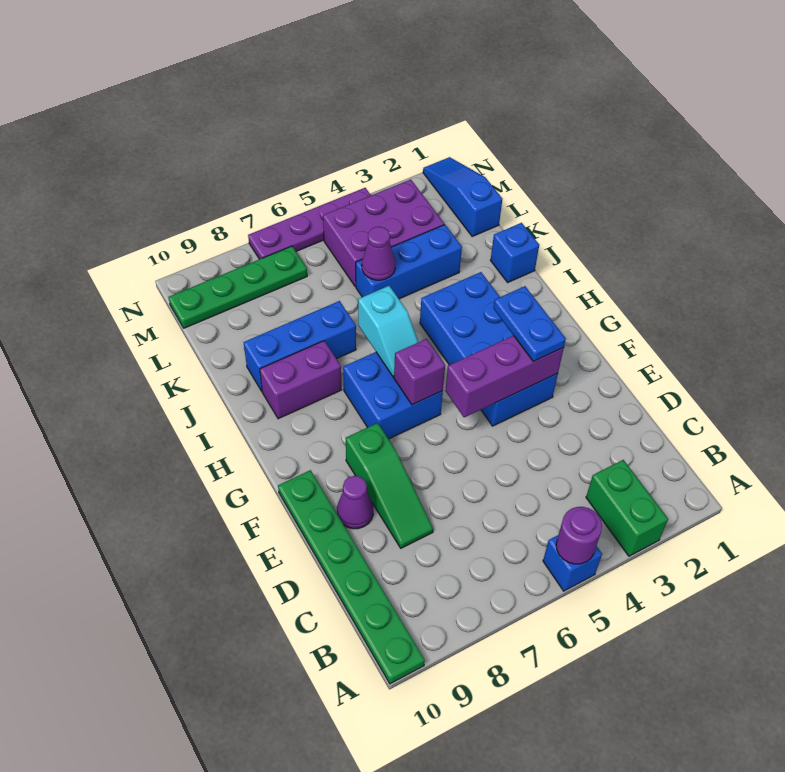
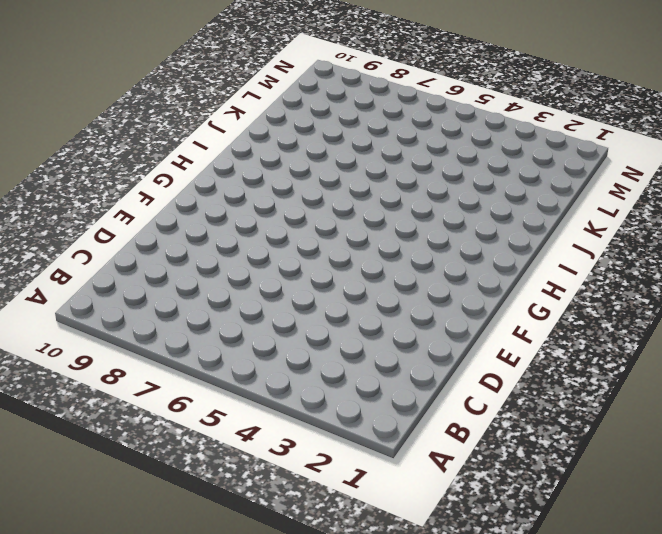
none -> green brick A3:B3 level 1
none -> blue brick A5 level 1
none -> green plate A10:F10 level 1

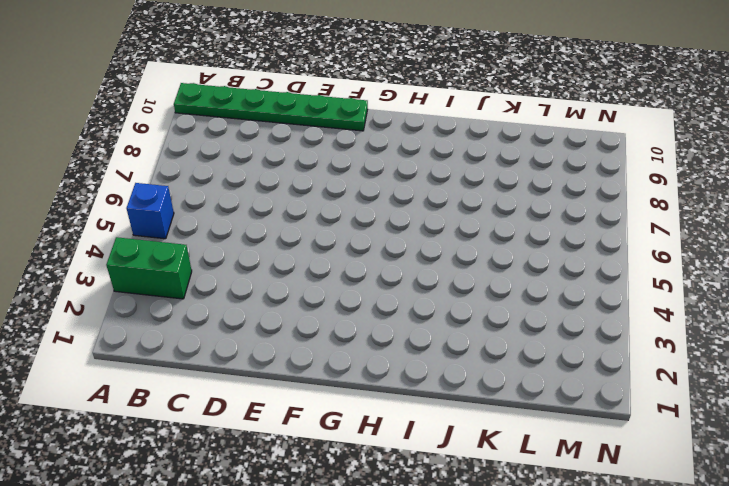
none -> green slope D8:F8 level 1 top F
none -> purple cone E9 level 1
none -> blue brick F3:I4 level 1

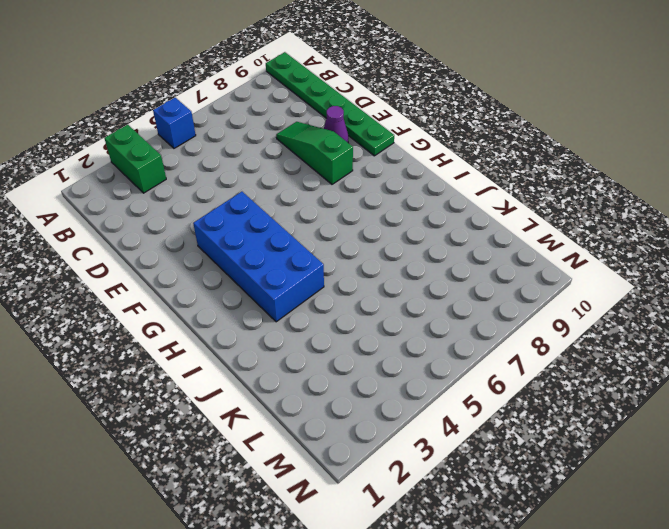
none -> blue brick G6:H7 level 1
none -> purple brick I8:I9 level 1
none -> blue brick J1 level 1

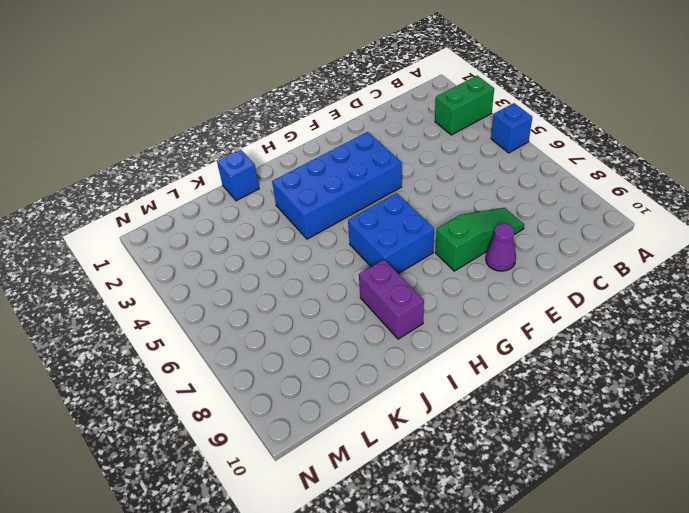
none -> green plate A10:F10 level 1
none -> blue brick J7:J9 level 1
none -> blue brick K3:K5 level 1

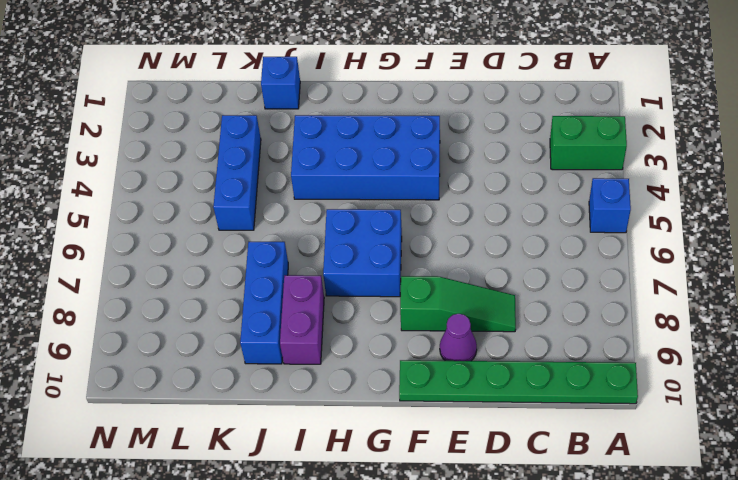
none -> blue slope L1:N1 level 1 top L
none -> purple brick L3:M5 level 1
none -> green plate M7:M10 level 1

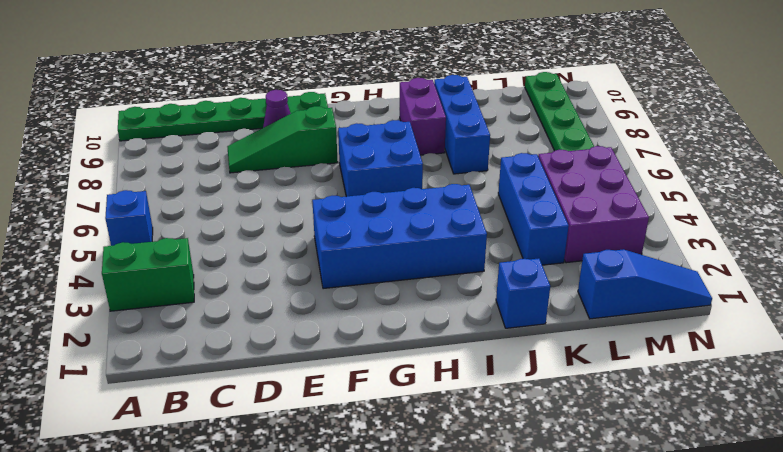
none -> purple plate N4:N7 level 1
none -> purple round brick A5 level 2
none -> purple brick F3:F5 level 2

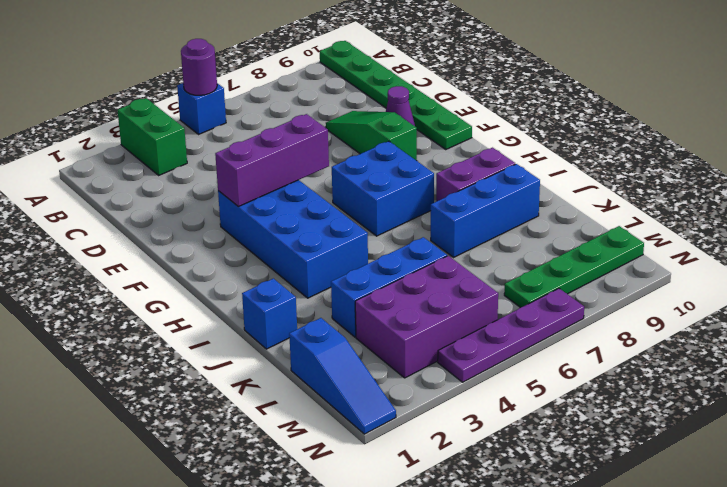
none -> purple brick G6 level 2
none -> cyan slope H6:I6 level 2 top I
none -> purple cone K5 level 2

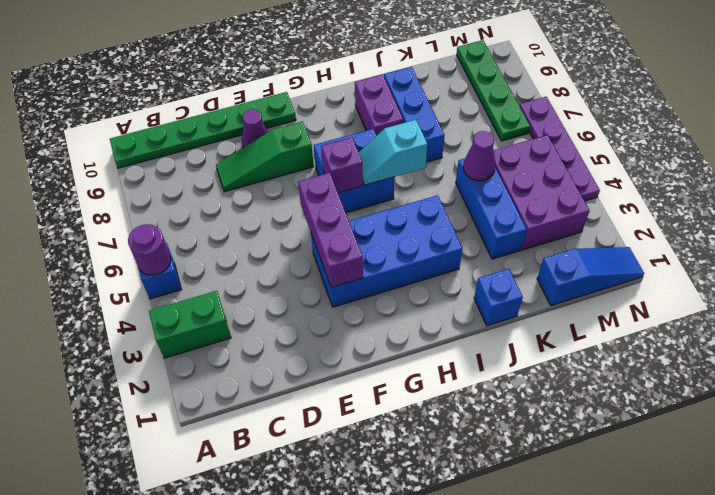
none -> blue plate F3:G3 level 3

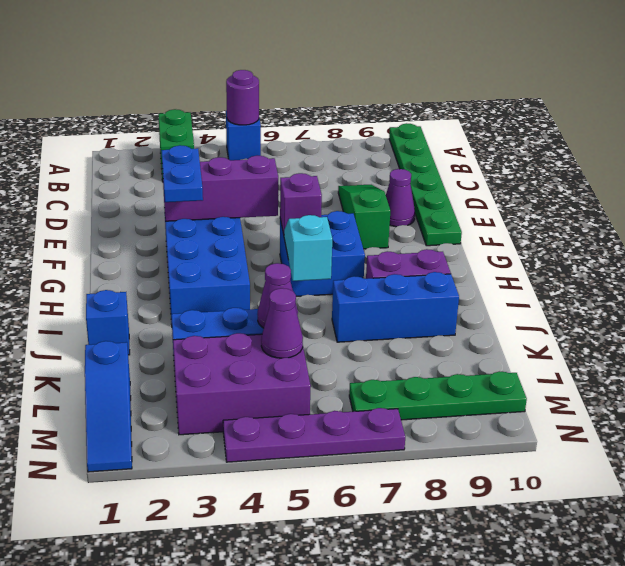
purple cone L5 level 2 -> none

